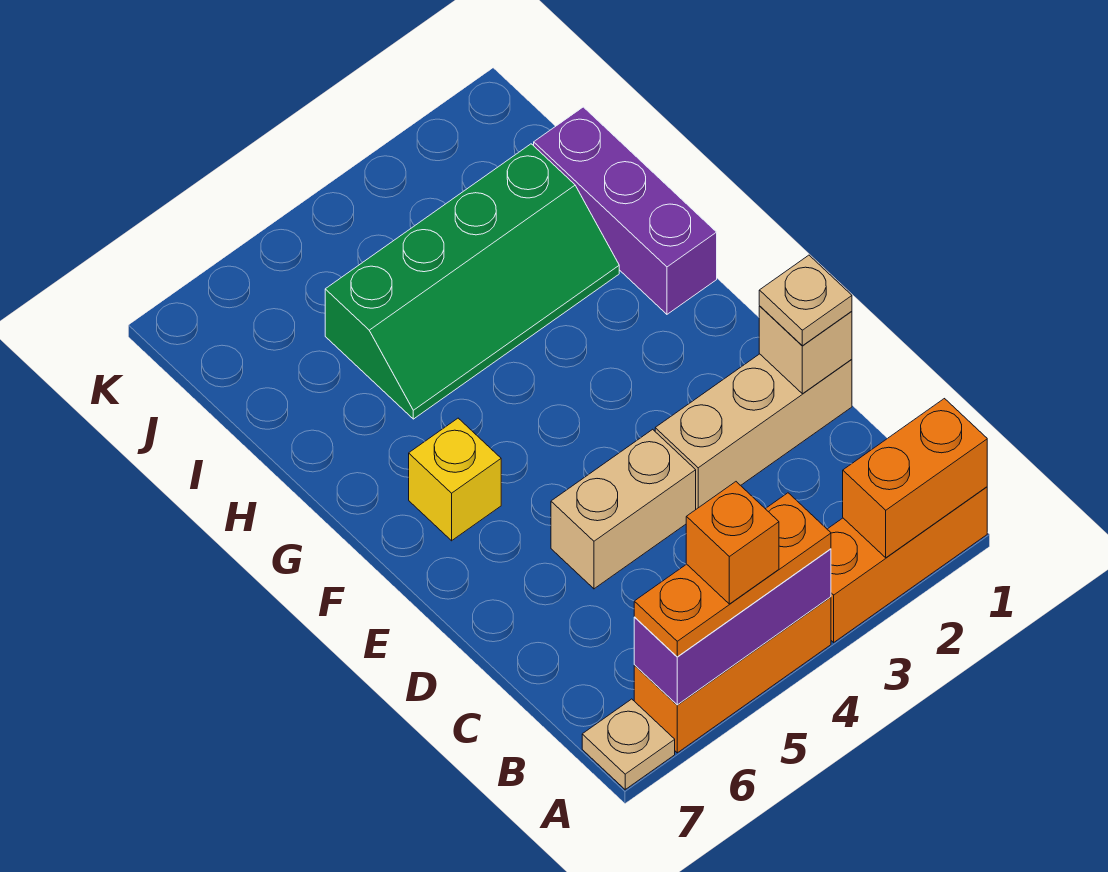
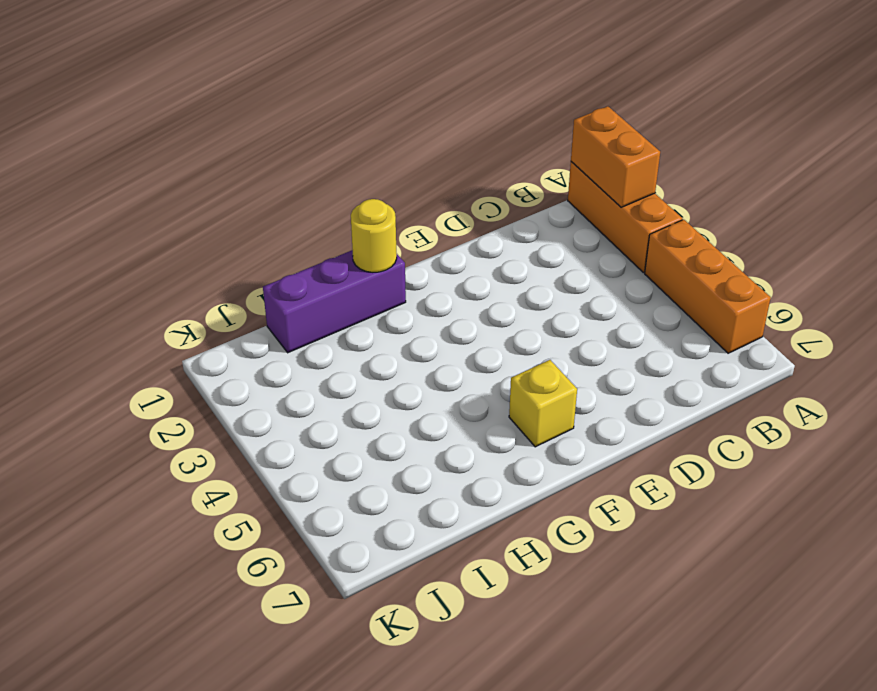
yellow round brick G1 level 2 -> none
none -> tan plate A7 level 1
none -> tan brick D1:D3 level 1
none -> tan brick D4:D5 level 1

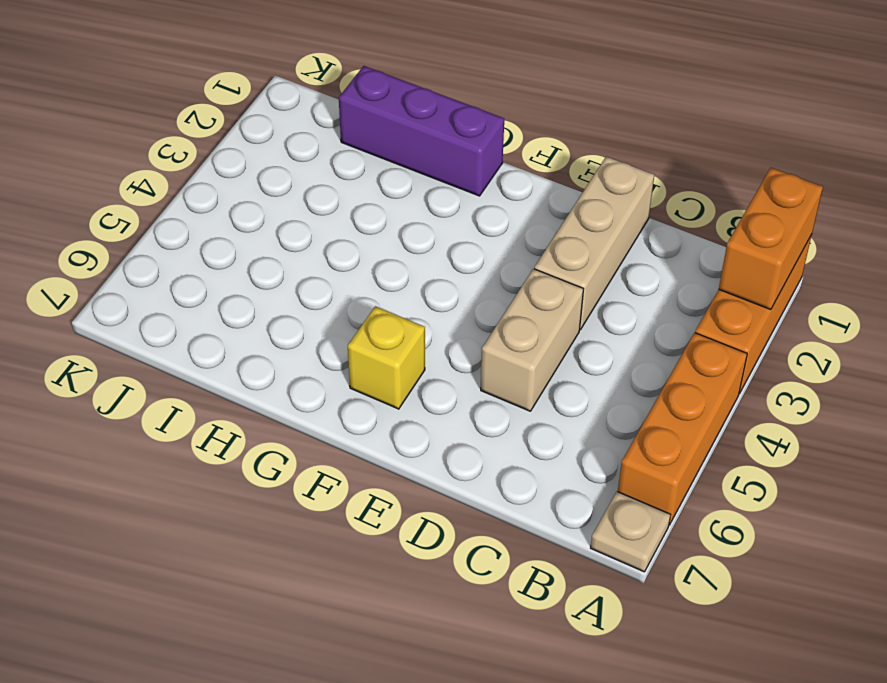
none -> green slope H2:I5 level 1 top I
none -> purple brick A4:A6 level 2
none -> tan brick D1 level 2

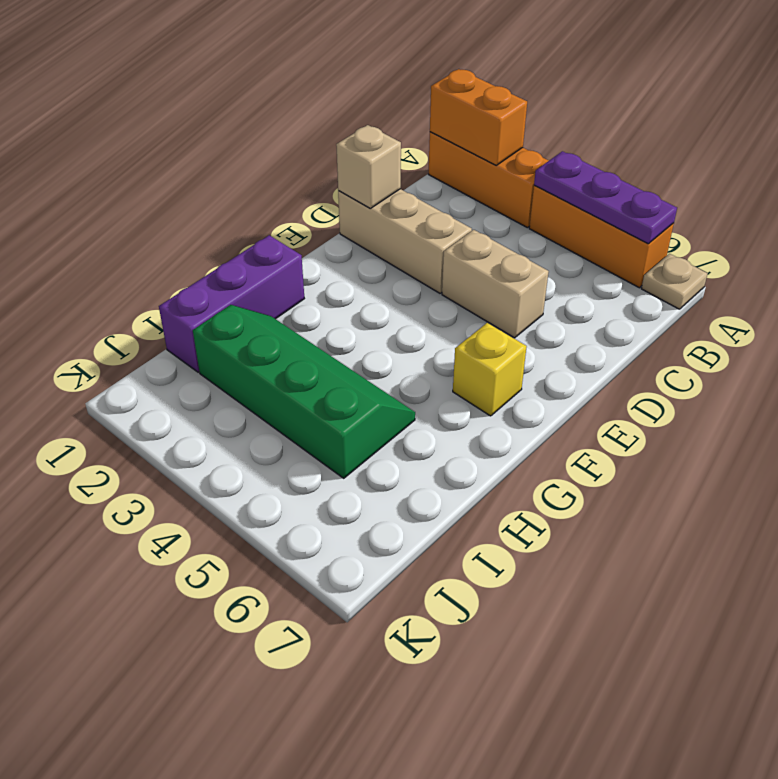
purple plate A4:A6 level 2 -> purple brick A4:A6 level 2
none -> orange plate A4:A6 level 3
none -> tan plate D1 level 3
none -> orange brick A5 level 4

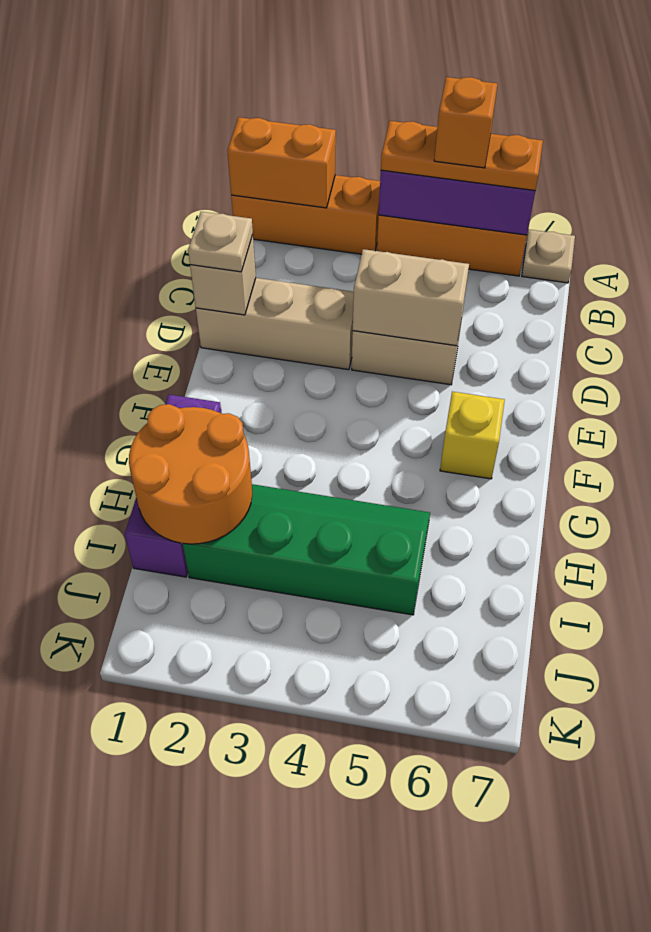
tan brick D4:D5 level 2 -> none
orange round brick H1:I2 level 2 -> none

